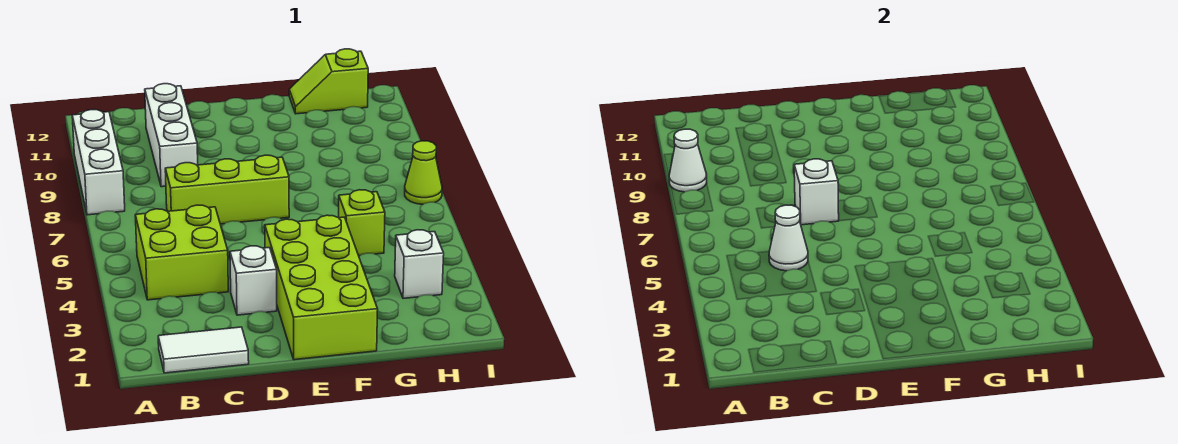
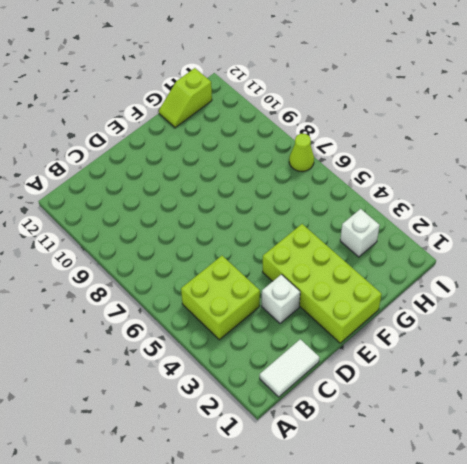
none -> white brick A8:A10 level 1
none -> lime brick C7:E7 level 1
none -> white brick C9:C11 level 1

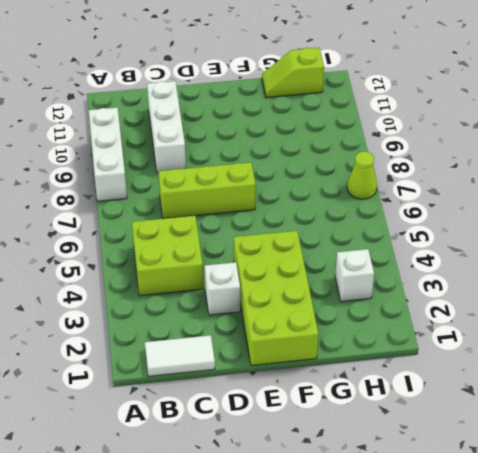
none -> lime brick G5 level 1
none -> white cone A9 level 2
none -> white cone C5 level 2

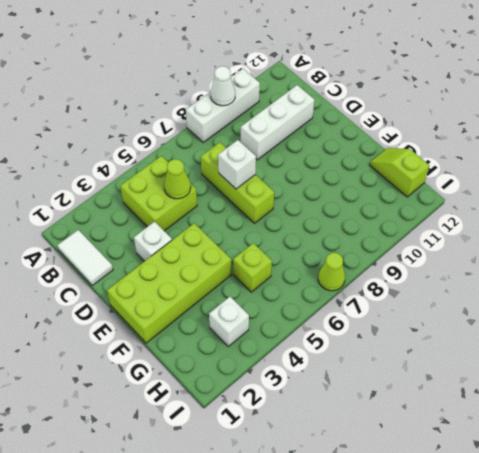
lime cone C5 level 2 -> white cone C5 level 2

